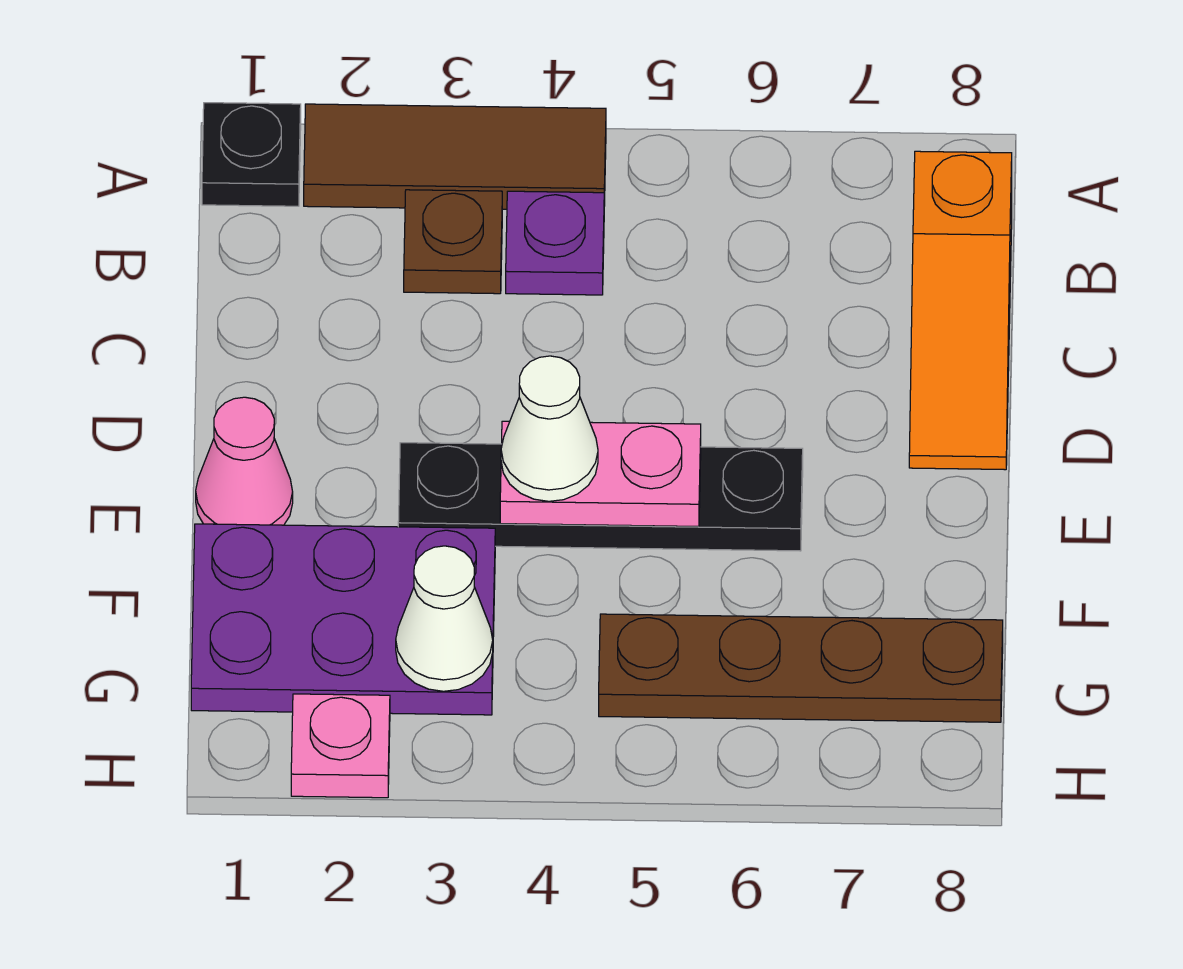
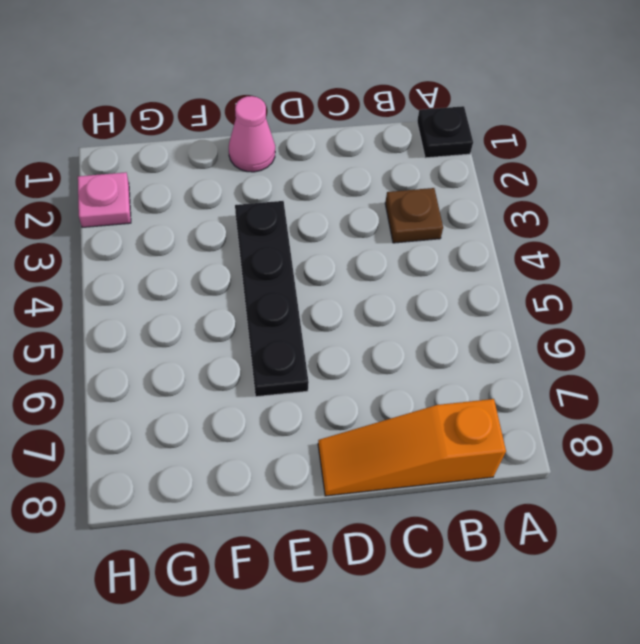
none -> brown tile A2:A4 level 1
none -> purple plate B4 level 1
none -> purple plate F1:G3 level 1

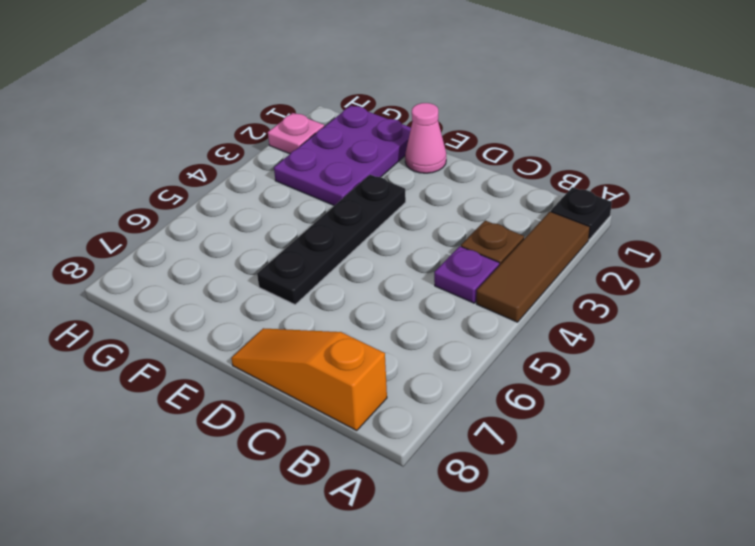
none -> brown plate G5:G8 level 1
none -> pink plate E4:E5 level 2
none -> white cone G3 level 2

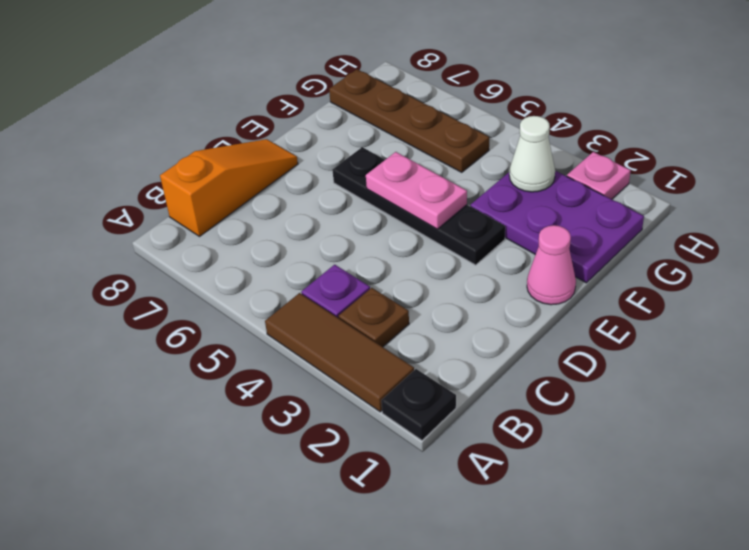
none -> white cone E4 level 3

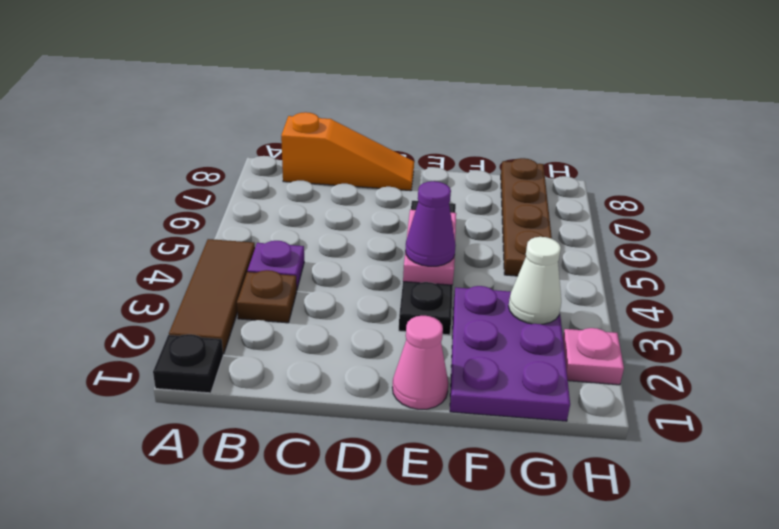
purple cone E4 level 3 -> white cone E4 level 3

